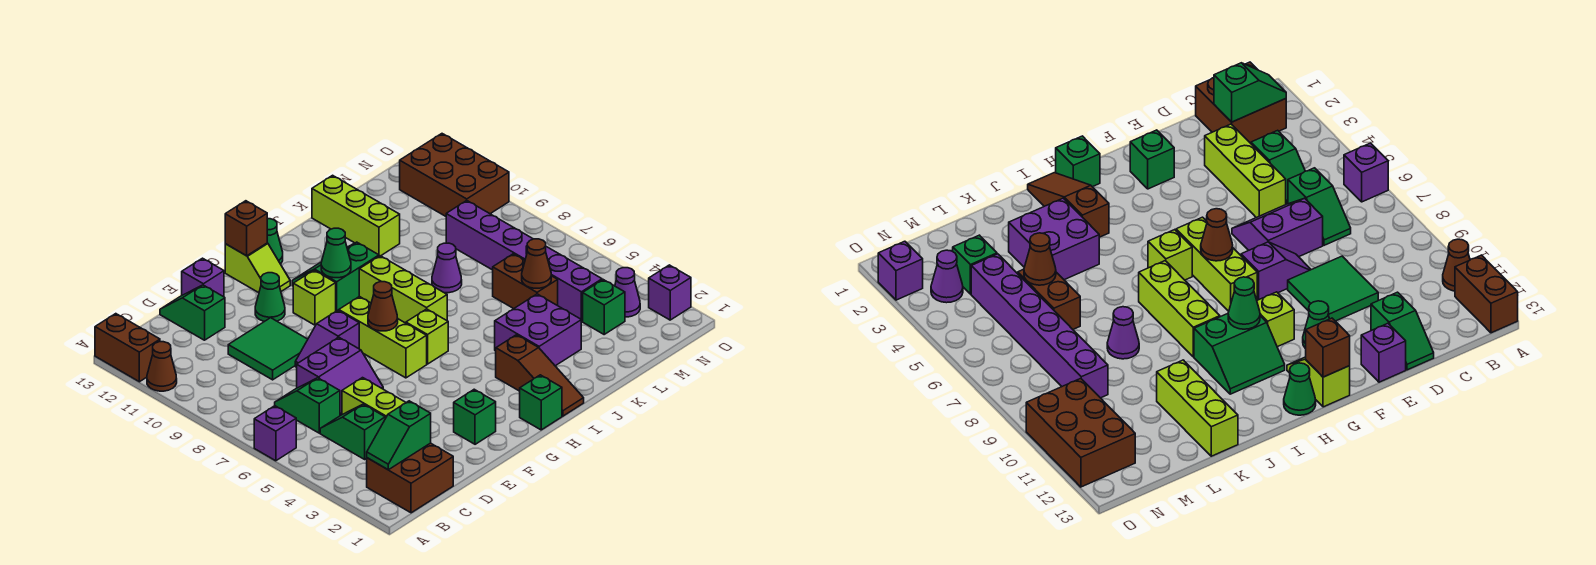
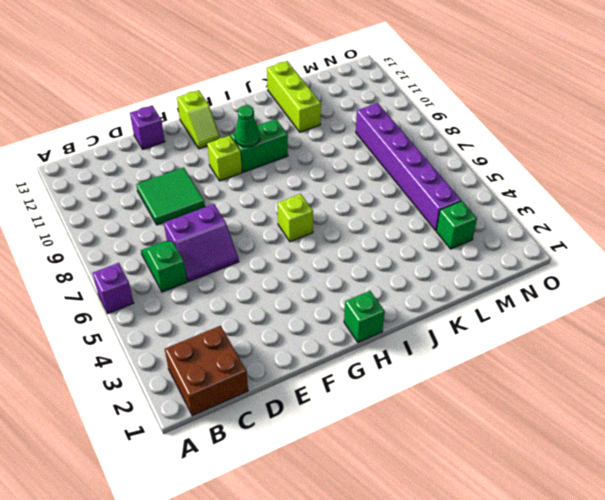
none -> brown cone A11 level 1
none -> brown brick A12:A13 level 1
none -> green slope C4:C5 level 1 top 4
none -> lime brick D3:D5 level 1

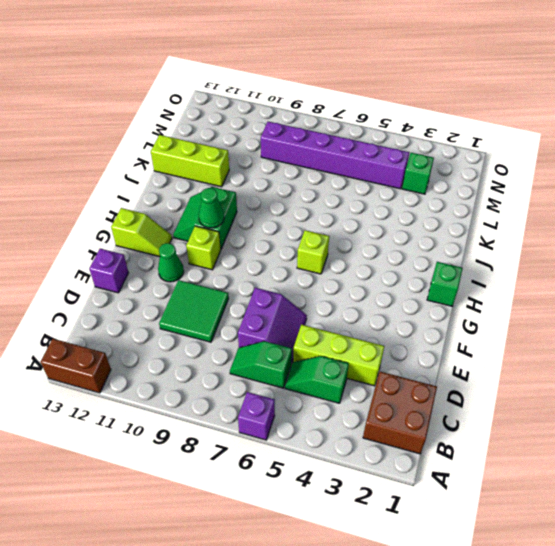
none -> brown cone A11 level 1
none -> green slope D12:D13 level 1 top 12
none -> purple slope E8:F8 level 1 top F
none -> green brick F2 level 1

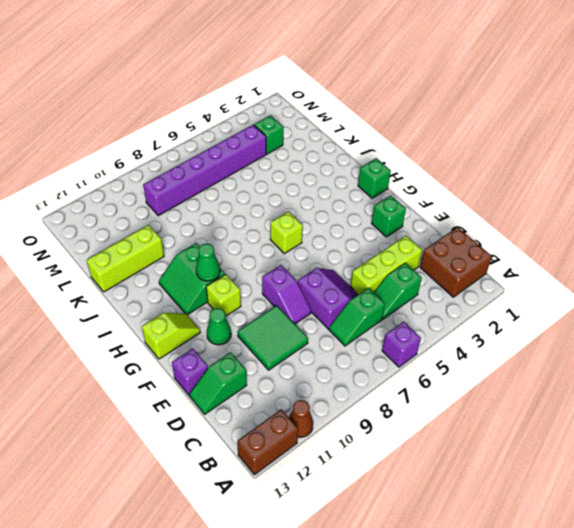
none -> lime brick G6:G8 level 1
none -> green cone H13 level 1
none -> brown slope I1:I3 level 1 top 3
none -> lime brick I7:I9 level 1

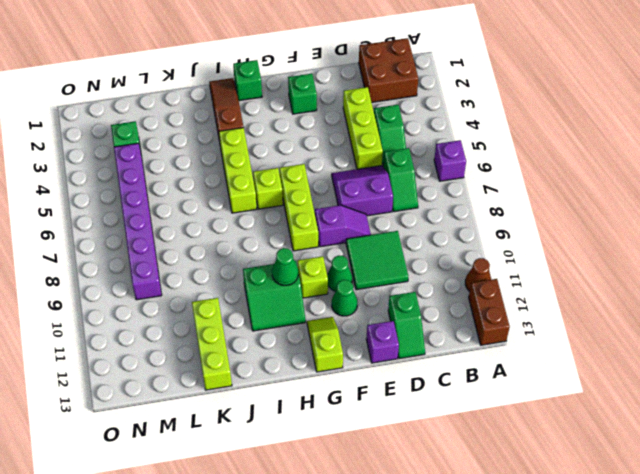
green cone F10 level 1 -> green cone H13 level 1
lime brick I4:I6 level 1 -> lime brick I7:I9 level 1
none -> purple brick J3:K4 level 1
none -> purple cone K8 level 1
none -> brown brick L5:L6 level 1
none -> purple cone N3 level 1

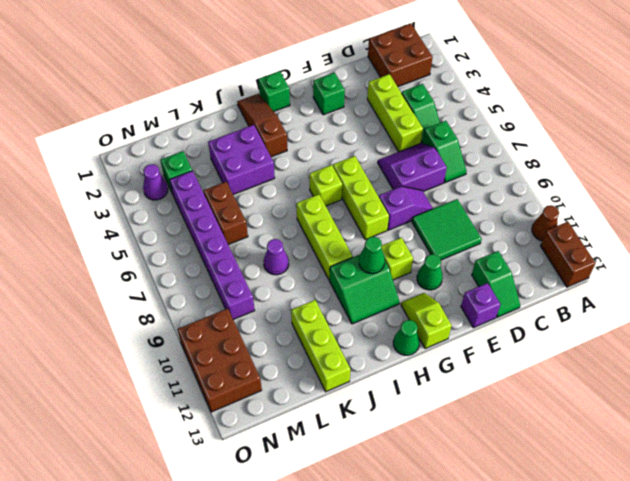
none -> purple brick A6 level 1
none -> purple brick O2 level 1
none -> green slope B2:C2 level 2 top C
none -> brown cone G7 level 2

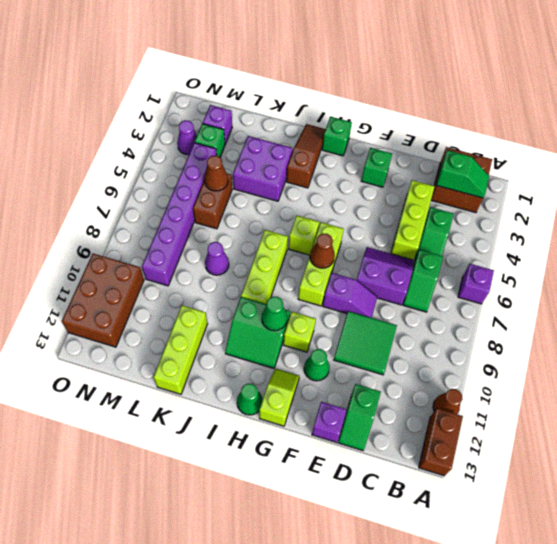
purple brick M2 level 1 -> purple brick O2 level 1
none -> brown brick G13 level 2

